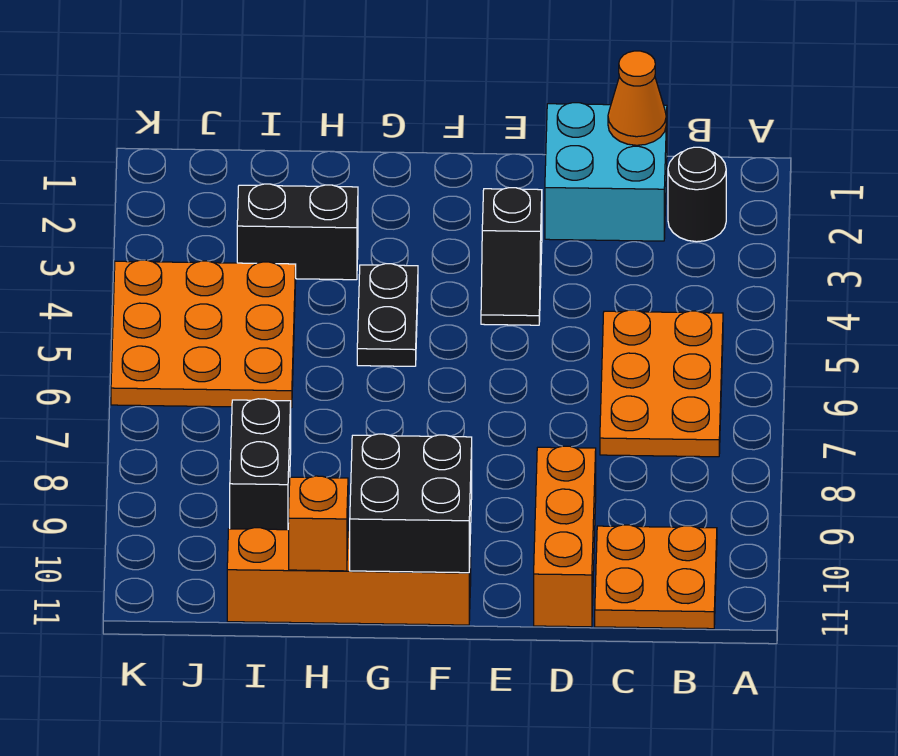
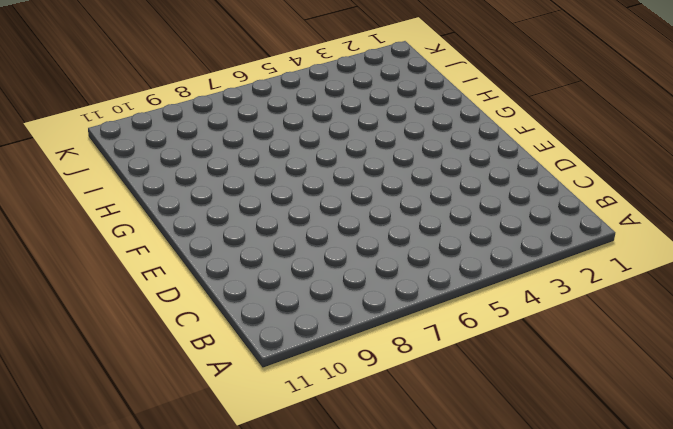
none -> black round brick B2 level 1
none -> orange plate B5:C7 level 1
none -> orange plate B10:C11 level 1

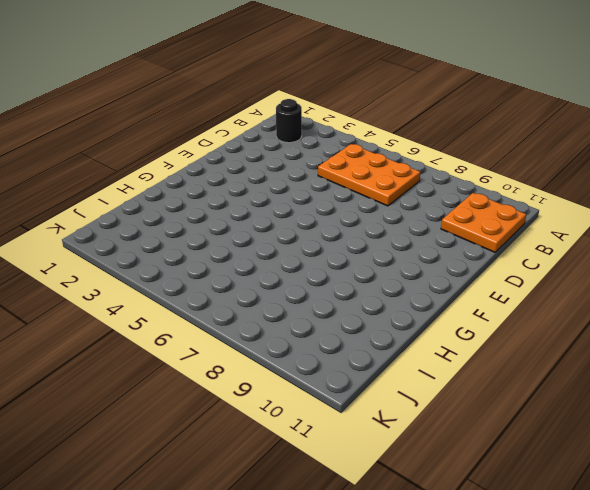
none -> cyan brick C1:D2 level 1
none -> orange brick D9:D11 level 1
none -> black slope E3:E4 level 1 top 3

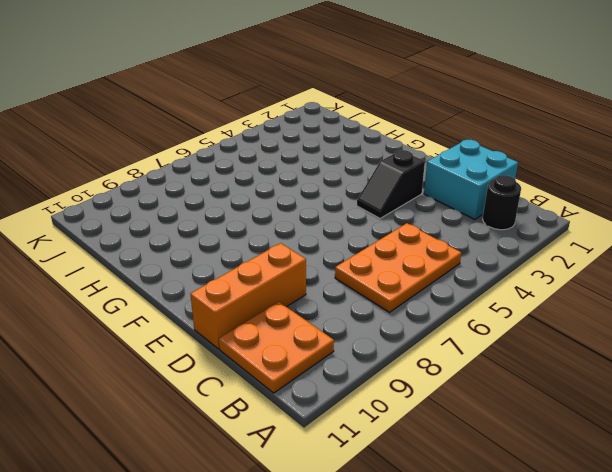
none -> orange brick F11:I11 level 1
none -> black plate G4:G5 level 1
none -> black brick H3:I3 level 1

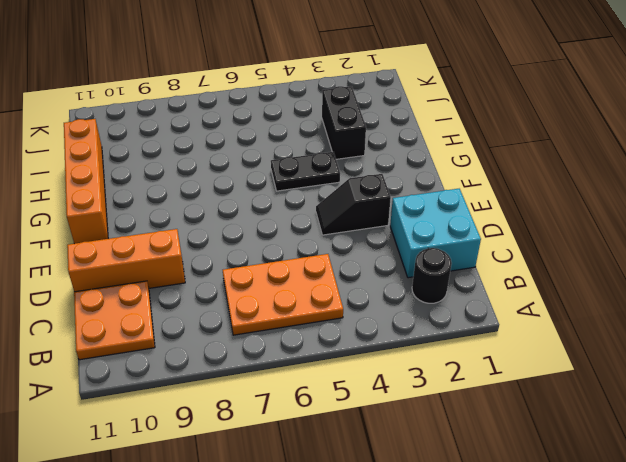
none -> orange plate I4:K6 level 1
none -> black brick I8:I9 level 1
none -> orange cone C1 level 2

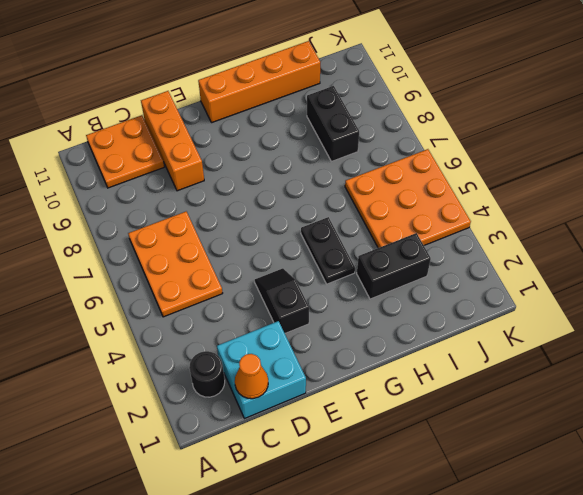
none -> black brick F10:G11 level 2
none -> orange brick H11 level 2

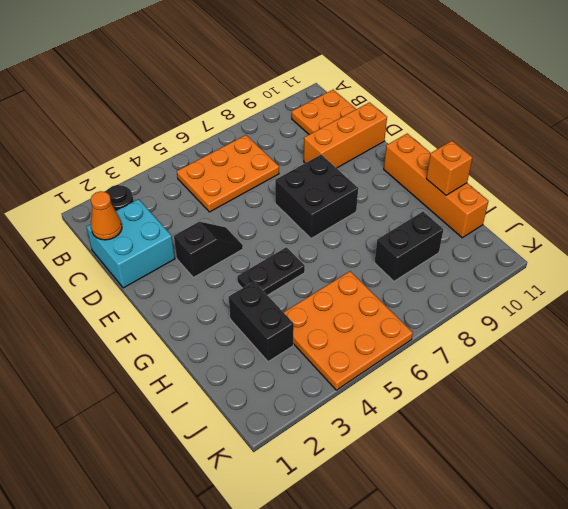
black brick E7:F8 level 1 -> black brick F10:G11 level 2

